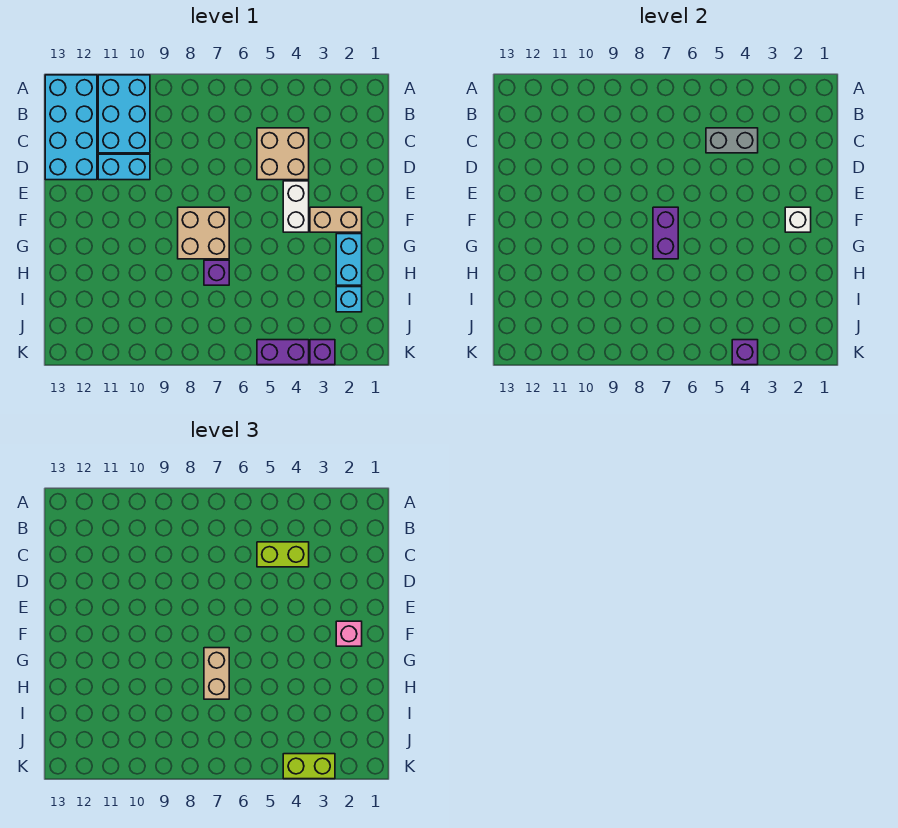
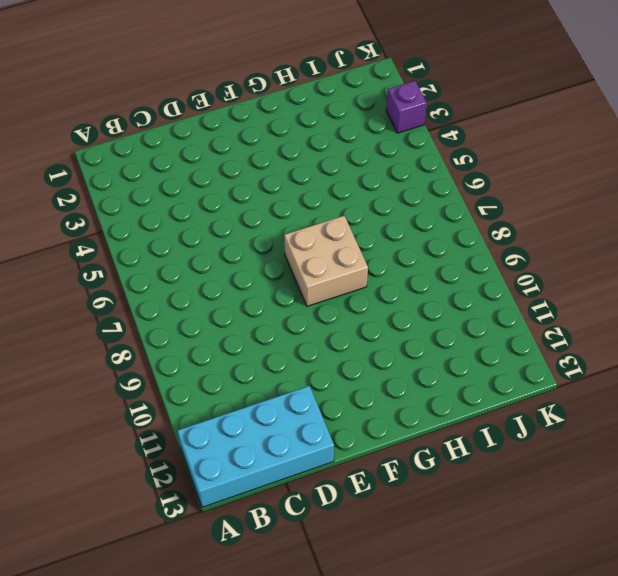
none -> cyan brick A10:C11 level 1
none -> tan brick C4:D5 level 1
none -> cyan brick D10:D11 level 1

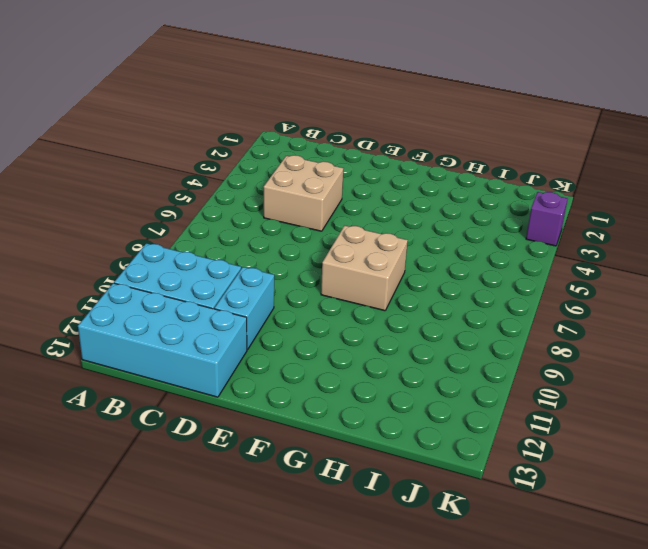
none -> white brick E4:F4 level 1
none -> tan brick F2:F3 level 1
none -> cyan brick G2:H2 level 1

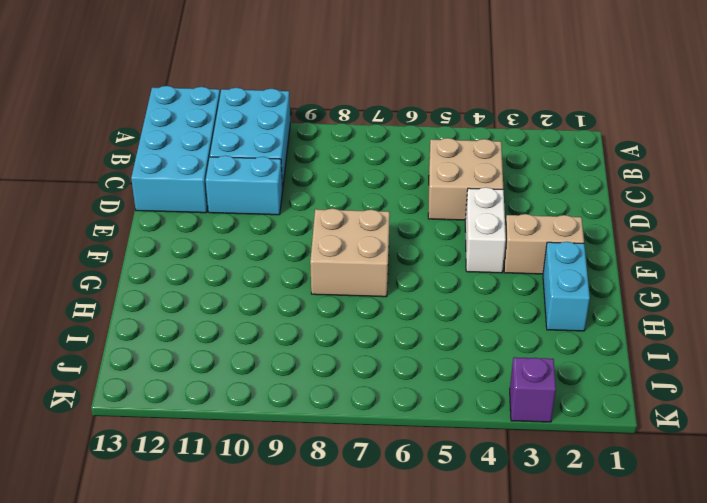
none -> purple brick H7 level 1
none -> cyan brick I2 level 1
none -> purple brick K4:K5 level 1

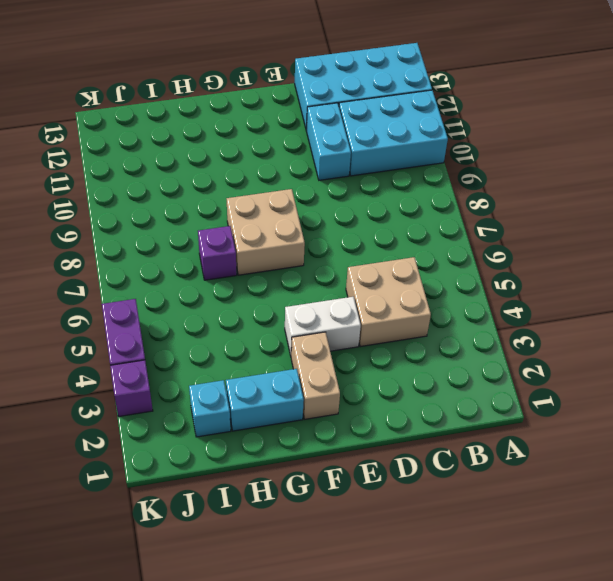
none -> grey brick C4:C5 level 2
none -> white brick F2 level 2
none -> purple brick F7:G7 level 2

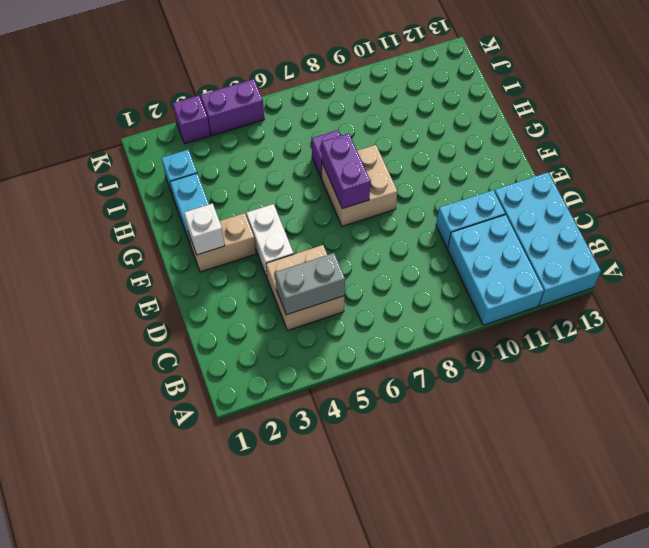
none -> purple brick K4 level 2
none -> lime brick C4:C5 level 3
none -> pink brick F2 level 3

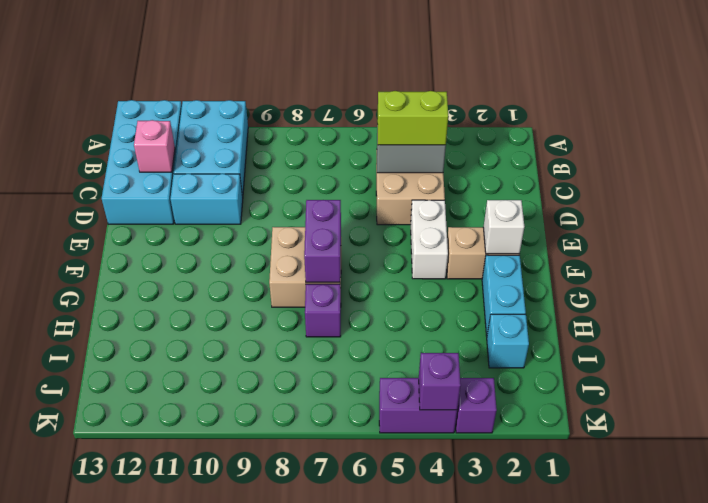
pink brick C12 level 2 -> pink brick F2 level 3
none -> tan brick G7:H7 level 3
none -> lime brick K3:K4 level 3

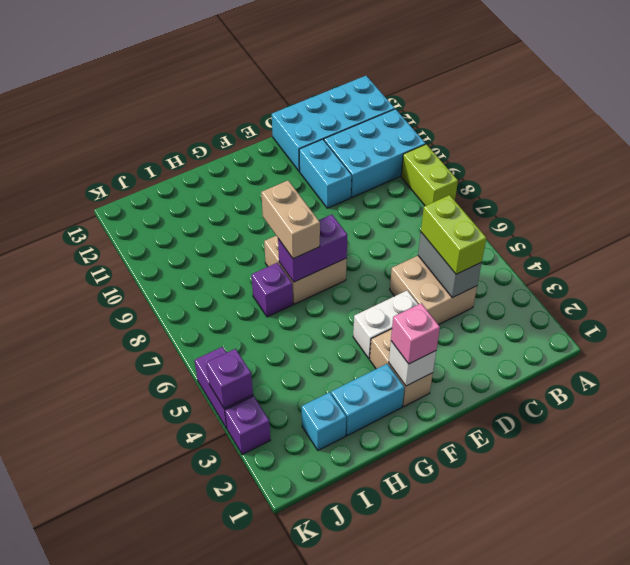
lime brick A8:A9 level 1 -> lime brick K3:K4 level 3
tan brick G7:G8 level 3 -> tan brick G7:H7 level 3

